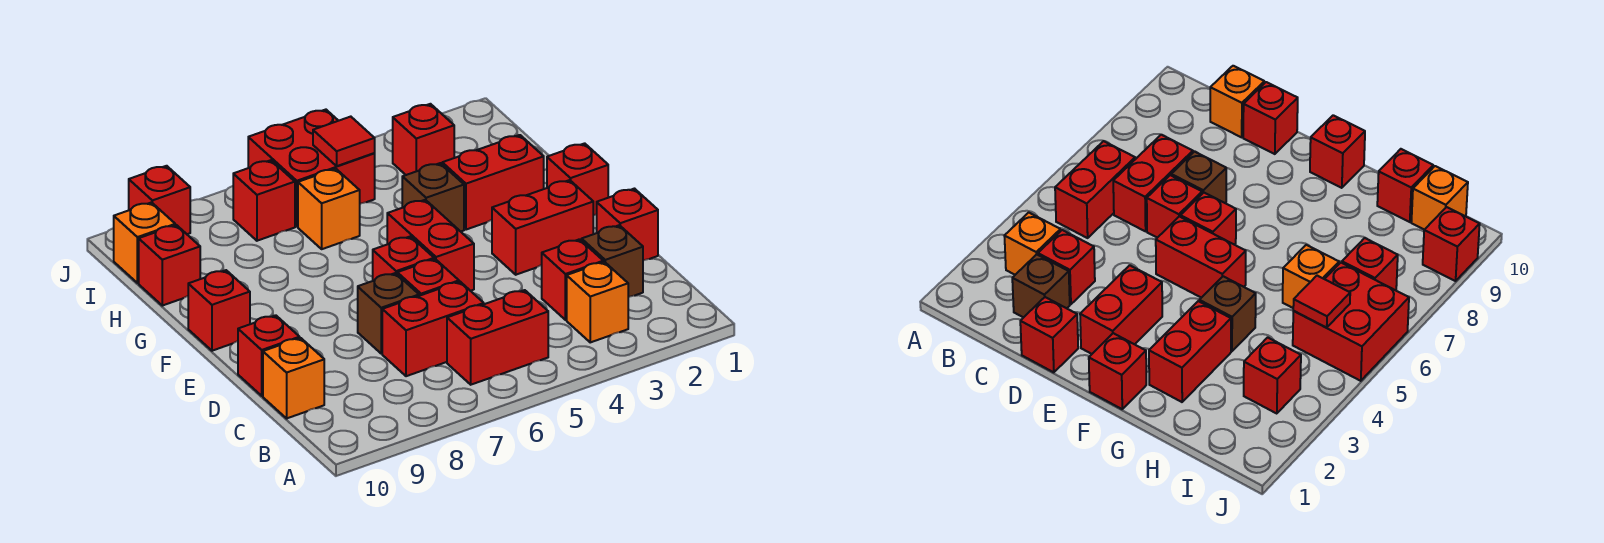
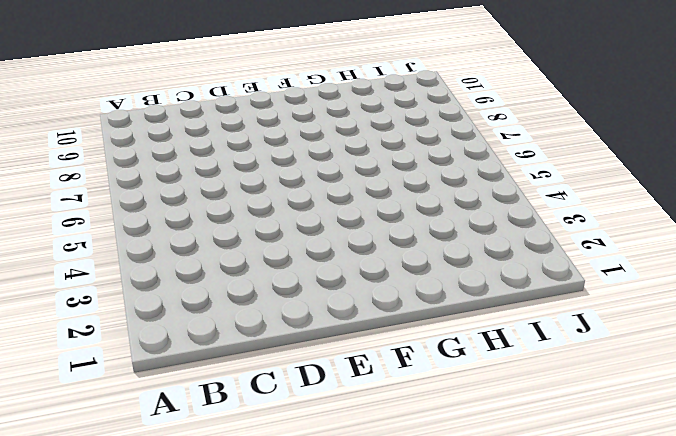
none -> orange brick B3 level 1
none -> red brick B5:B6 level 1
none -> brown brick C2 level 1

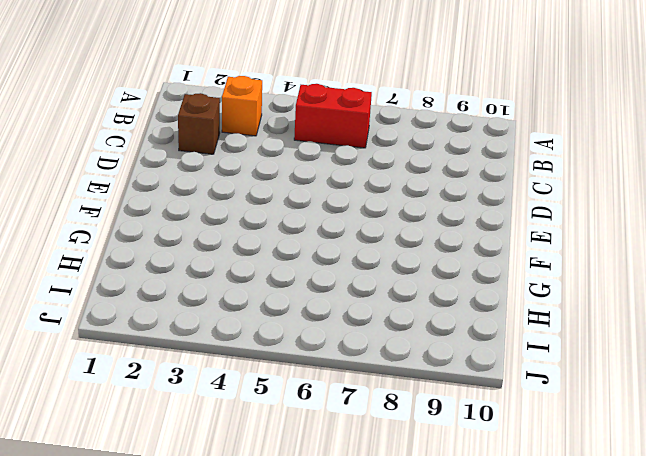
none -> red brick C3 level 1
none -> red brick C6:C7 level 1
none -> orange brick C10 level 1

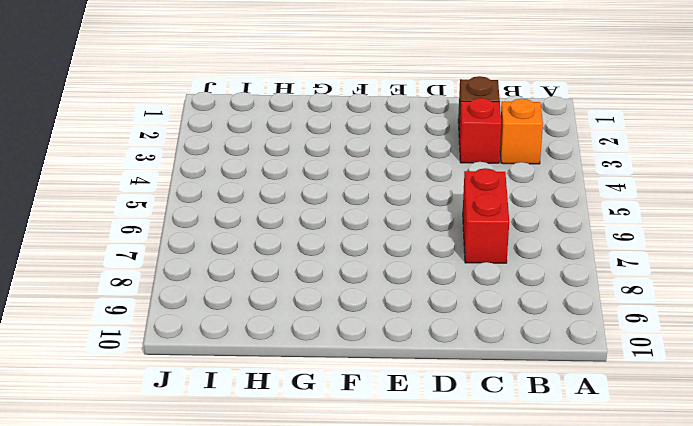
none -> red brick B5:B6 level 1
none -> orange brick C10 level 1
none -> red brick D1 level 1

